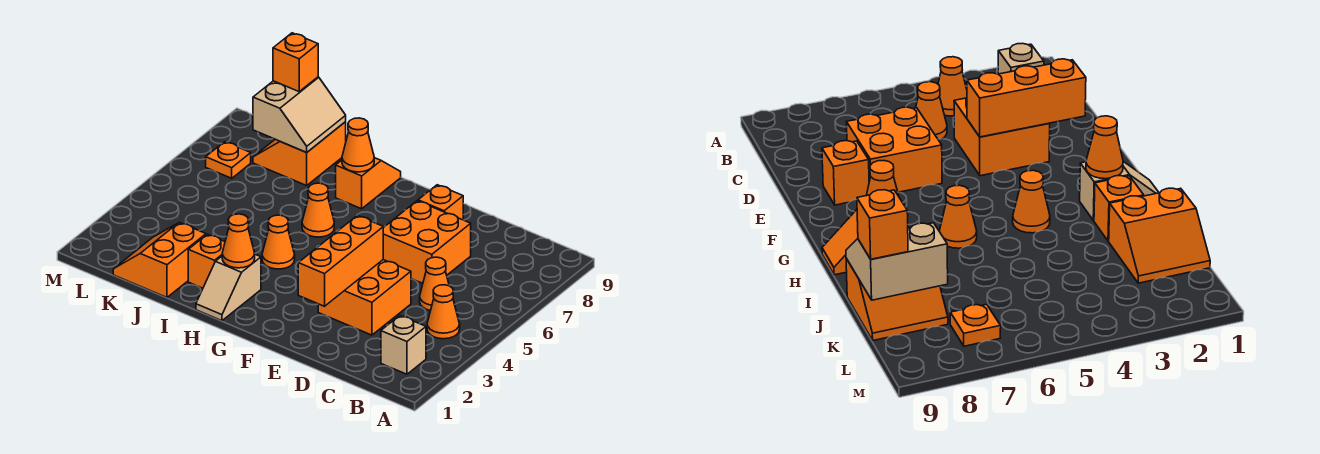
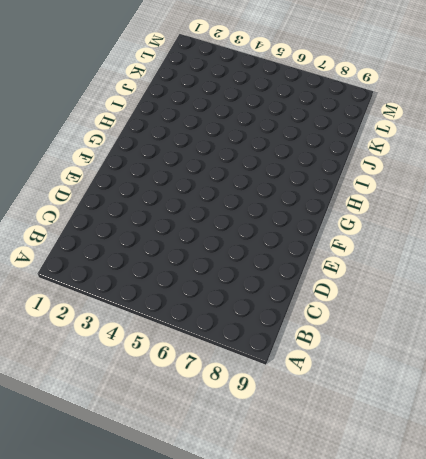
none -> tan brick B2 level 1
none -> orange cone B4 level 1
none -> orange cone C5 level 1

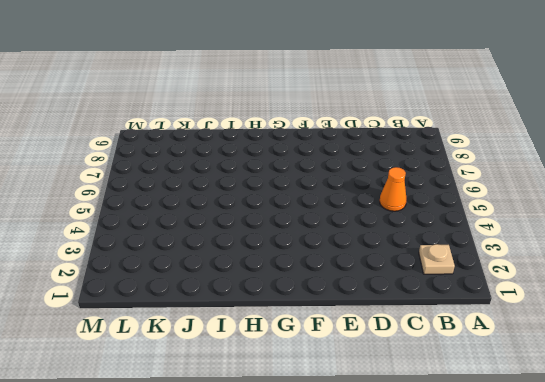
tan plate B2 level 1 -> tan brick B2 level 1
none -> orange cone B4 level 1
none -> orange brick D3:E4 level 1
none -> orange brick D6:E7 level 1

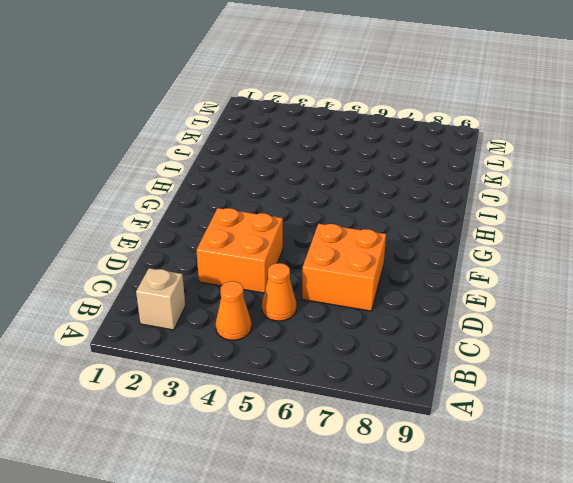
none -> orange brick E8 level 1
none -> tan slope H1:H2 level 1 top 2
none -> orange cone H4 level 1

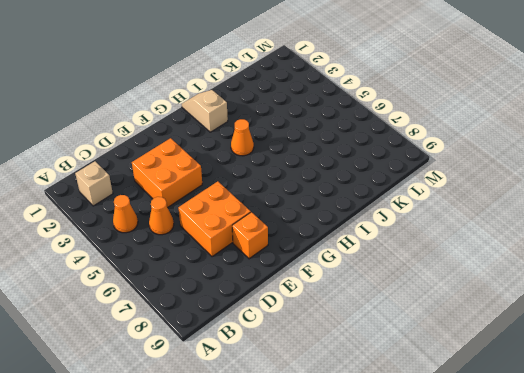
none -> orange cone H6 level 1
none -> orange slope H8:H9 level 1 top 8
none -> orange brick I2 level 1

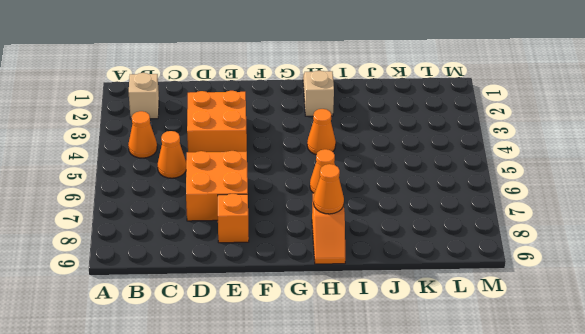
none -> orange brick I2 level 1
none -> orange slope J1:K2 level 1 top J
none -> orange slope J8:K9 level 1 top J

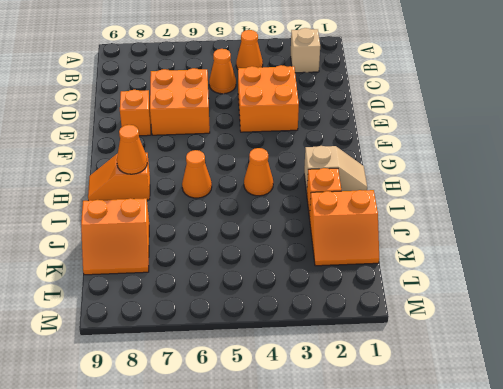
none -> orange plate L7 level 1
none -> orange brick E2:E4 level 2
none -> orange cone H2 level 2

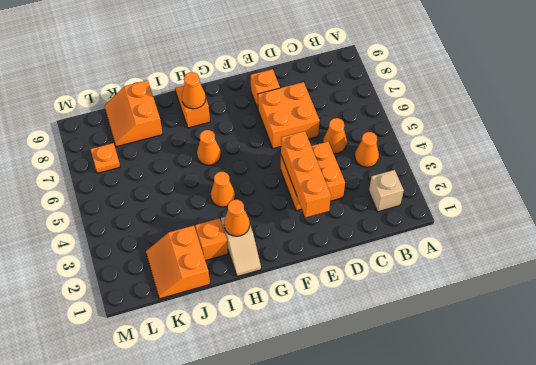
none -> tan slope J8:K9 level 2 top K
none -> orange brick K9 level 3

